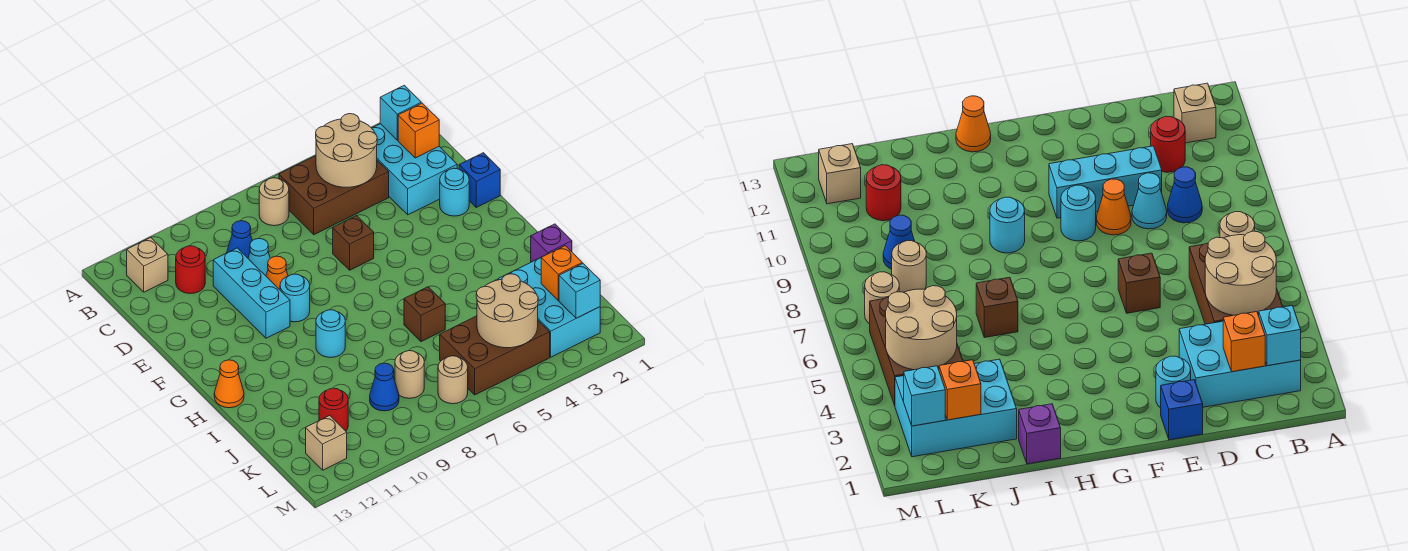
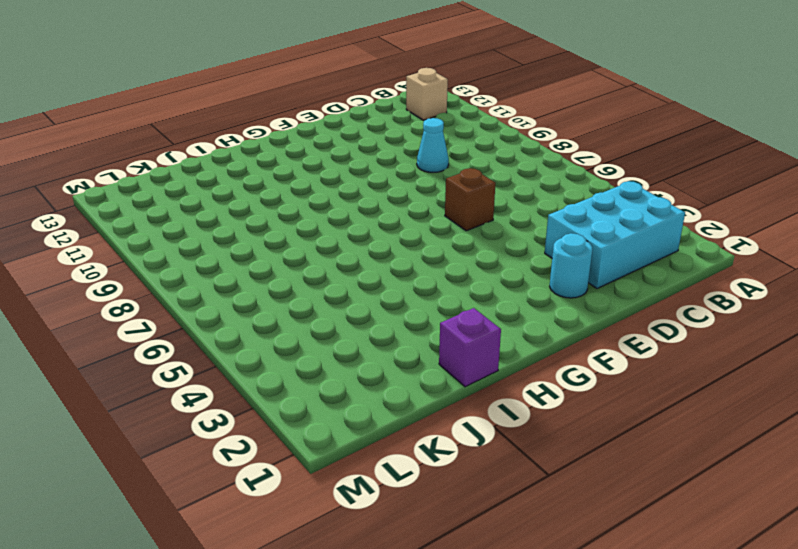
none -> brown brick B4:C6 level 1
none -> tan round brick B7 level 1
none -> blue cone C9 level 1
none -> red round brick C11 level 1

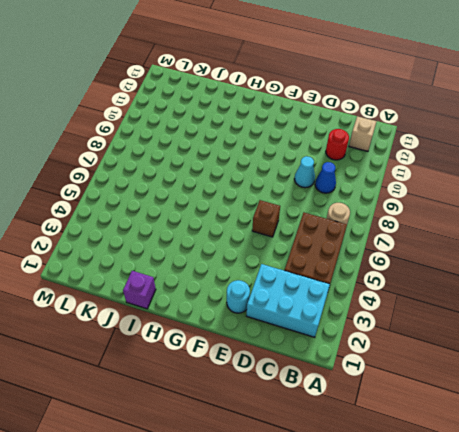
none -> cyan brick D10:F10 level 1
none -> blue brick E1 level 1
none -> orange cone E9 level 1
none -> cyan round brick F9 level 1

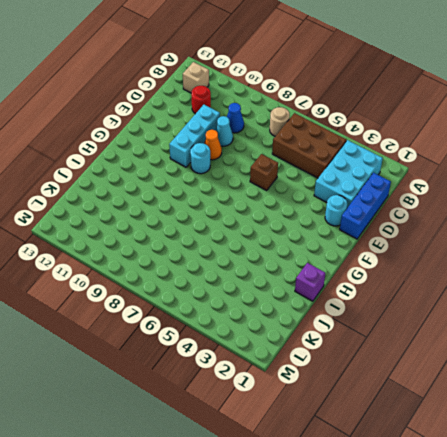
blue brick C1:E1 level 1 -> blue brick E1 level 1
none -> cyan round brick H9 level 1
none -> orange cone H13 level 1
none -> brown brick I6 level 1
none -> cyan brick J2:L3 level 1

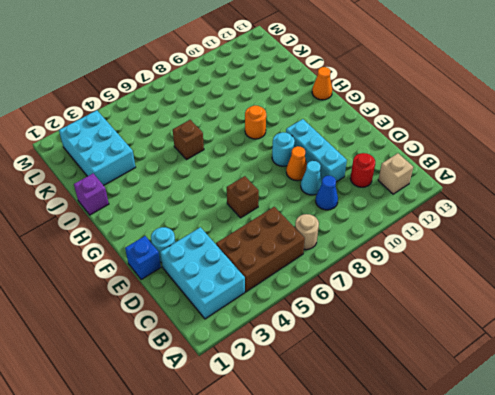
orange round brick H9 level 1 -> cyan round brick H9 level 1
none -> brown brick K4:L6 level 1
none -> tan round brick K8 level 1
none -> blue cone K9 level 1
none -> red round brick K11 level 1

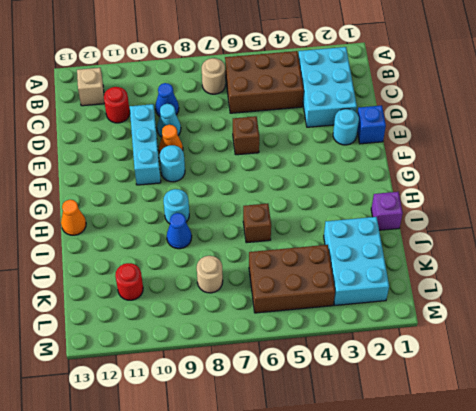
blue cone I9 level 1 -> blue cone K9 level 1
none -> tan round brick L7 level 1
none -> tan brick L12 level 1
none -> cyan brick B2 level 2
none -> tan round brick B4:C5 level 2

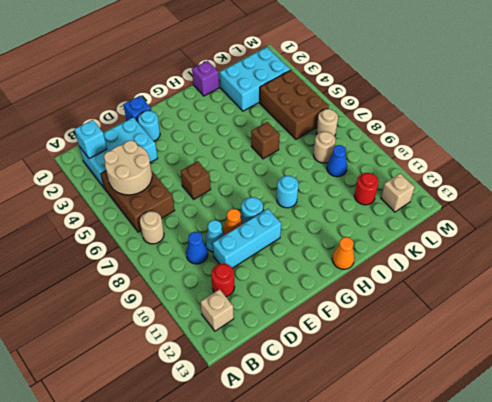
none -> orange brick C2 level 2
none -> orange brick K2 level 2
none -> tan round brick K4:L5 level 2
none -> cyan brick L2 level 2

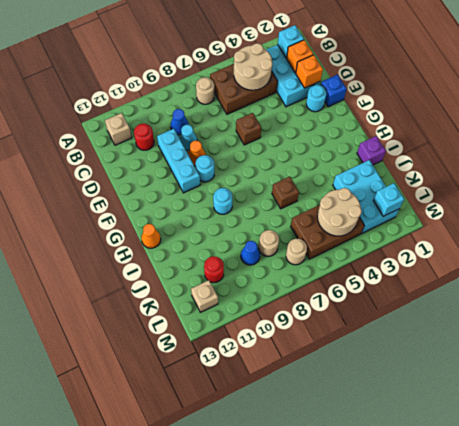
orange brick D2 level 2 -> orange brick K2 level 2

